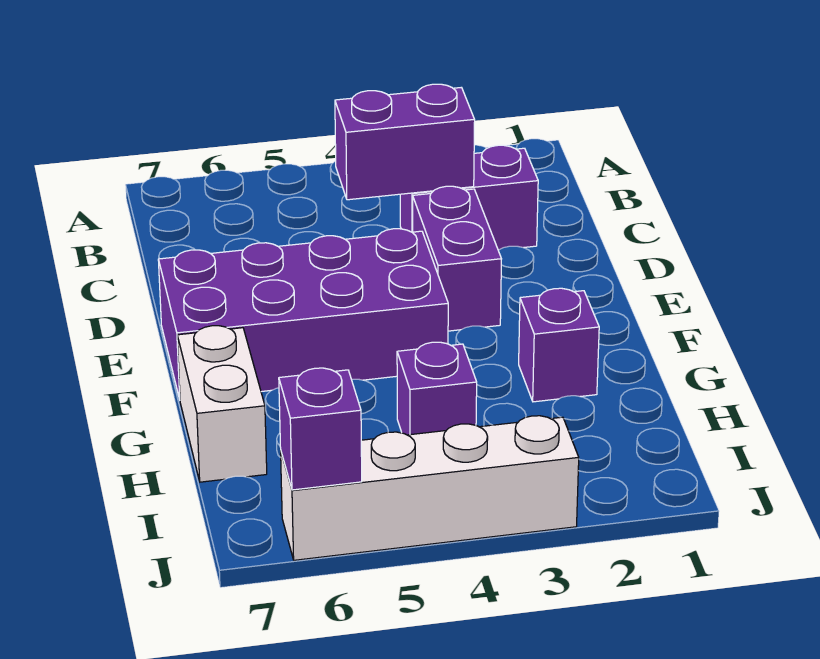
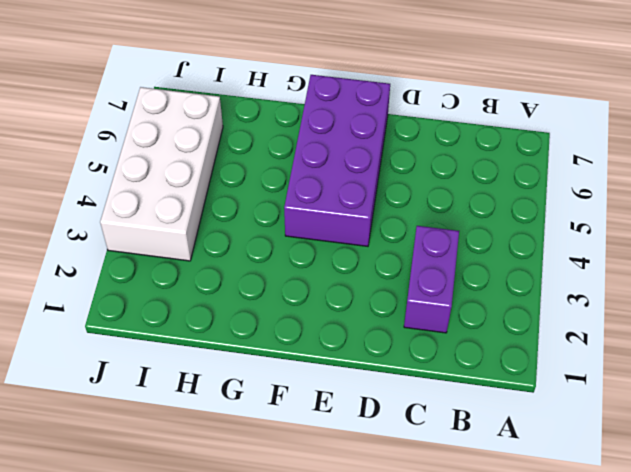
white brick I3:J6 level 1 -> white brick J3:J6 level 1
none -> purple brick D3:E3 level 1
none -> purple brick G2 level 1

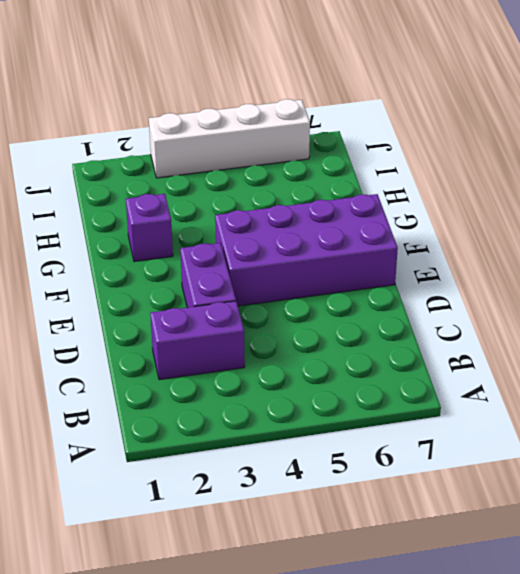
none -> white brick G7:H7 level 1
none -> purple brick H4 level 1

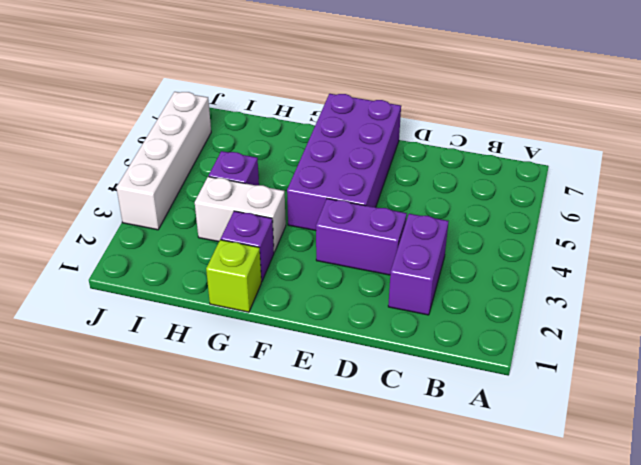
lime brick G1 level 1 -> none
white brick G3:H3 level 1 -> white brick G7:H7 level 1
none -> purple brick C3:C4 level 2
none -> purple brick J6 level 2

